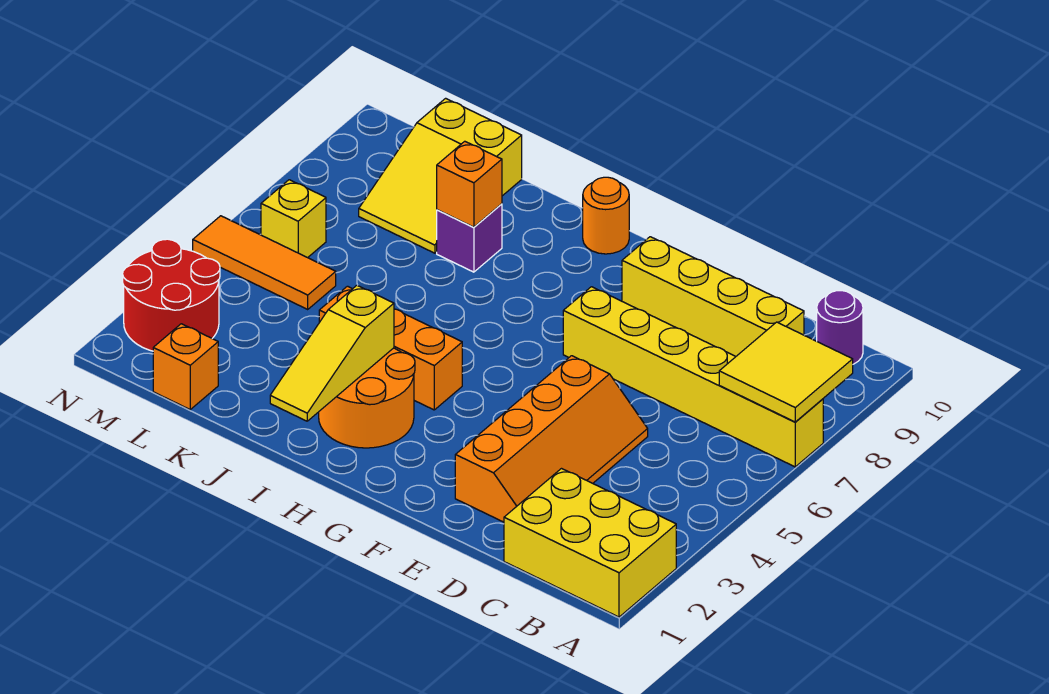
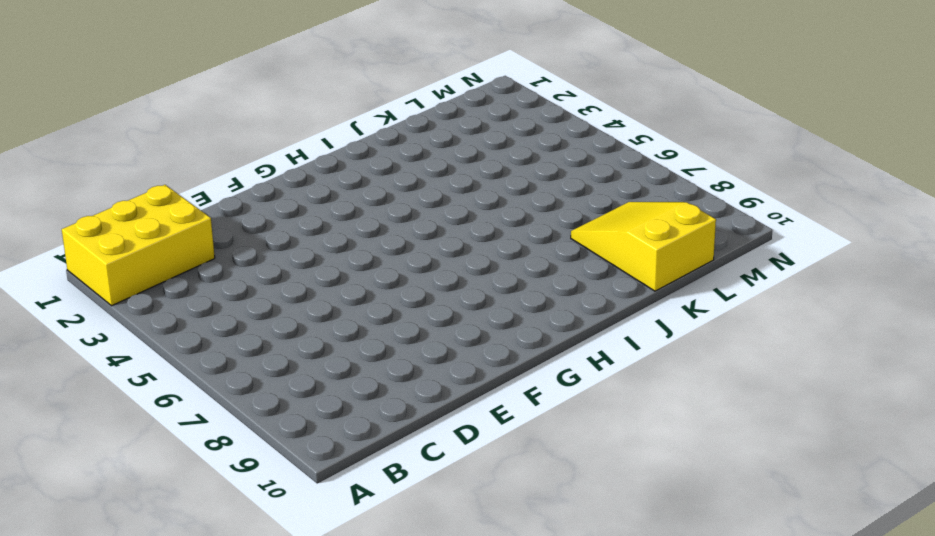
none -> yellow brick A7:F7 level 1
none -> purple round brick B10 level 1
none -> yellow brick C9:F9 level 1

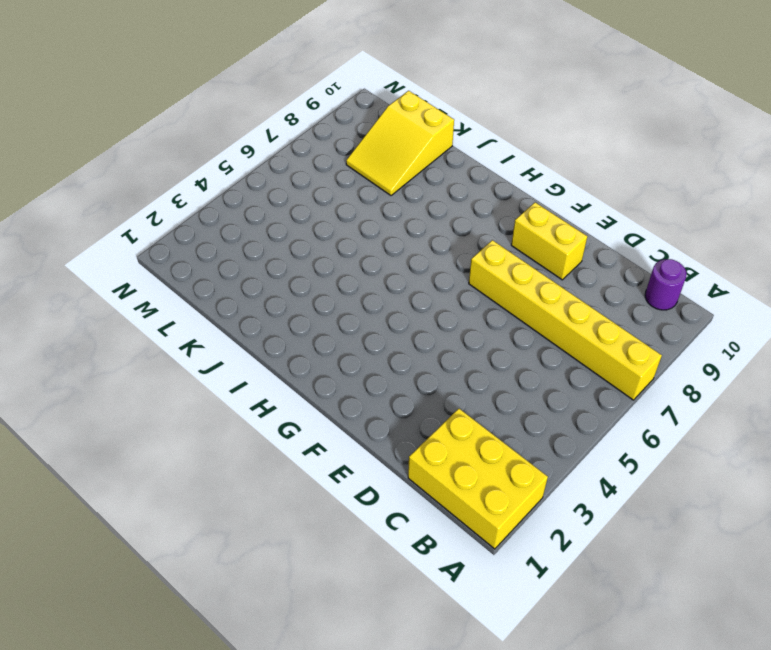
yellow brick E9:F9 level 1 -> yellow brick C9:F9 level 1
none -> orange slope D2:E5 level 1 top E
none -> orange round brick H2:I3 level 1
none -> orange brick H4:J4 level 1

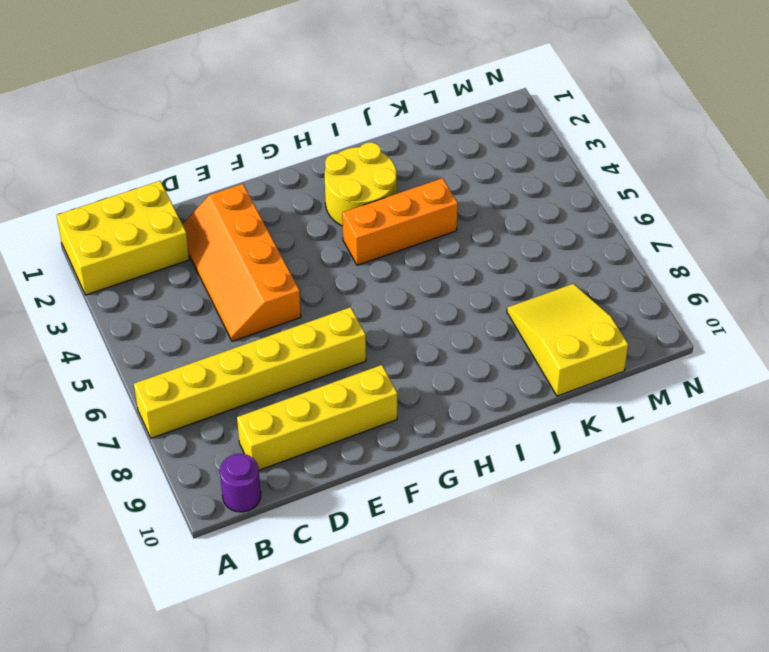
yellow round brick H2:I3 level 1 -> orange round brick H2:I3 level 1
none -> orange round brick H10 level 1
none -> purple brick J8 level 1
none -> orange brick L1 level 1

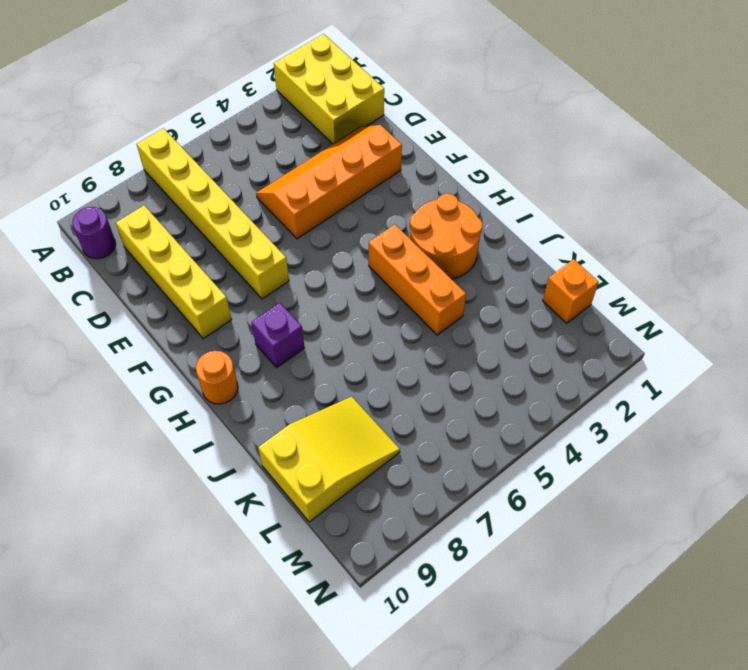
purple brick H8 level 1 -> purple brick J8 level 1
none -> orange tile L5:N5 level 1
none -> red round brick M2:N3 level 1
none -> yellow brick M6 level 1

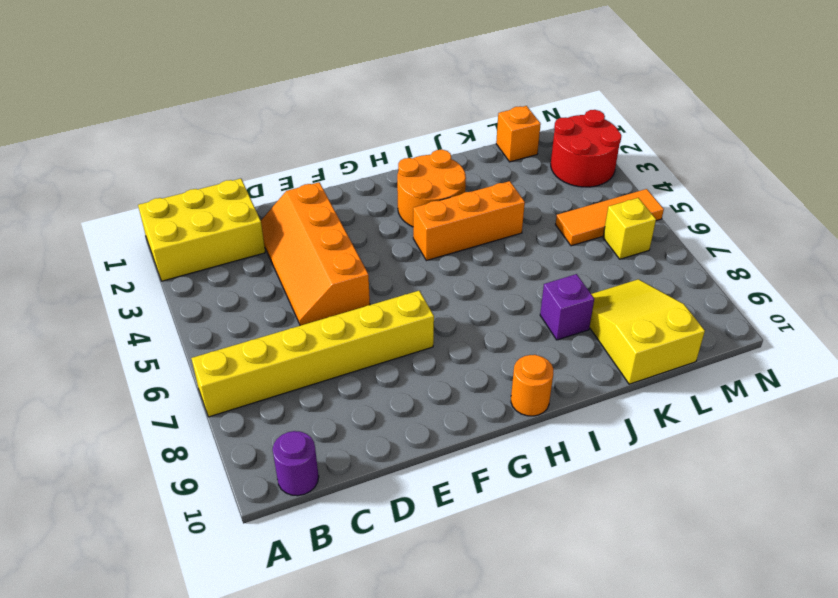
none -> yellow brick C9:F9 level 1
none -> yellow tile A7:B8 level 2
none -> yellow slope I1:I3 level 2 top 3

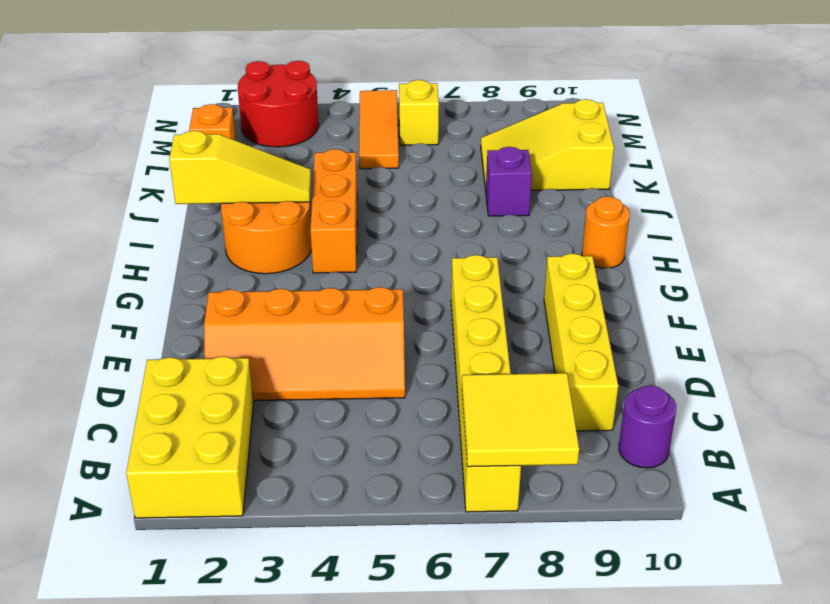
yellow slope I1:I3 level 2 top 1 -> yellow slope I1:I3 level 2 top 3
none -> orange brick J8 level 2

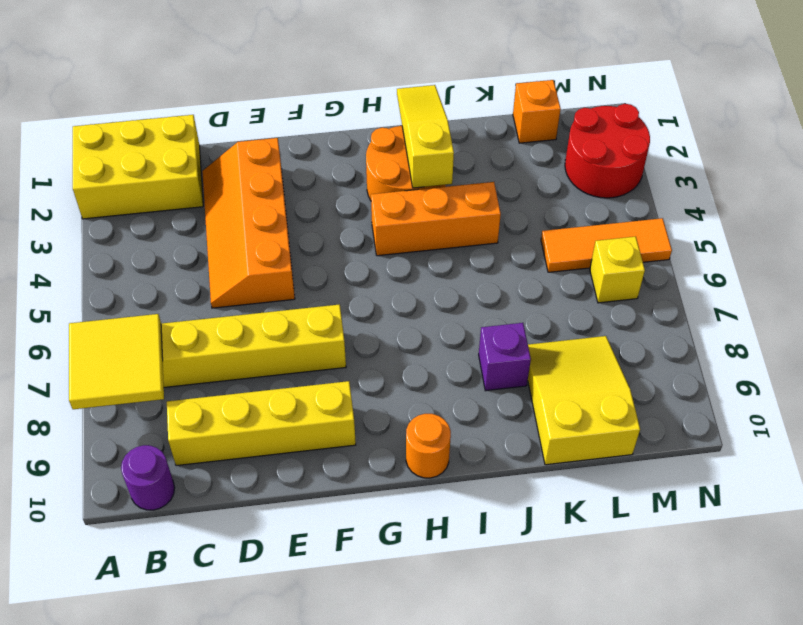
none -> orange brick J8 level 2

